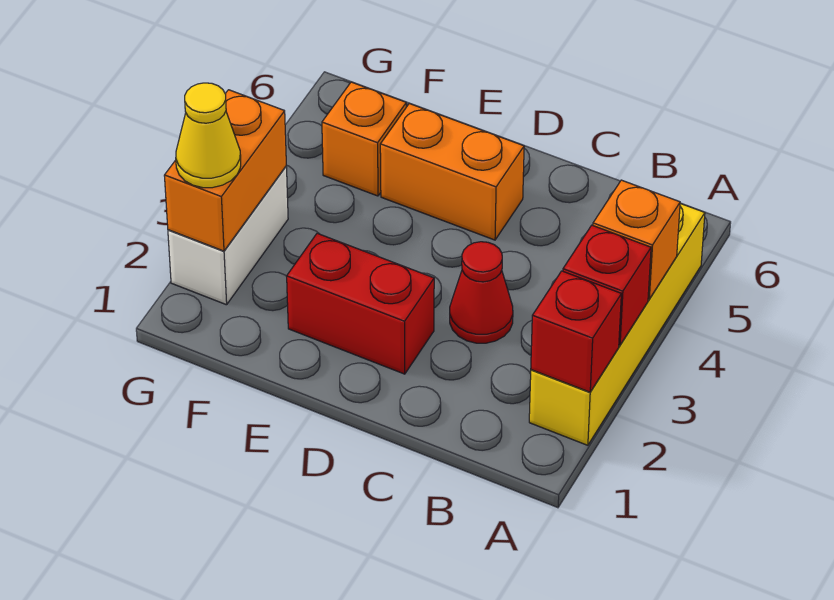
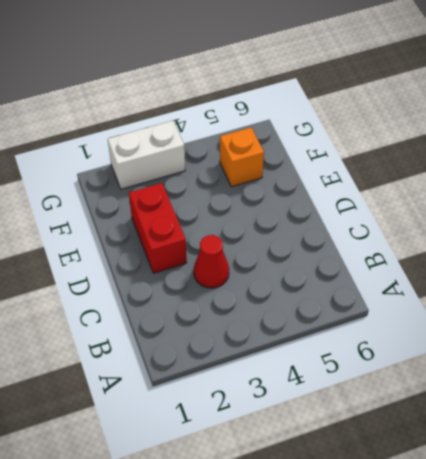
none -> yellow brick A2:A5 level 1
none -> orange brick D5:E5 level 1

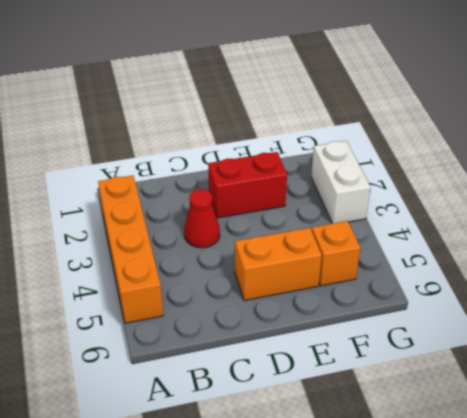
orange brick A2:A5 level 1 -> yellow brick A2:A5 level 1
none -> red brick A2 level 2
none -> red brick A3 level 2

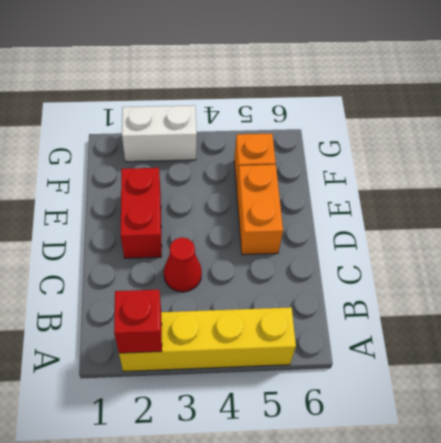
none -> red brick A3 level 2
none -> orange brick A4 level 2

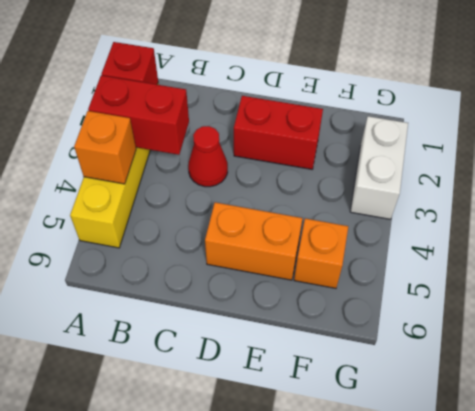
red brick A3:B3 level 2 -> red brick A3 level 2
none -> orange brick G2:G3 level 2
none -> yellow cone G2 level 3

